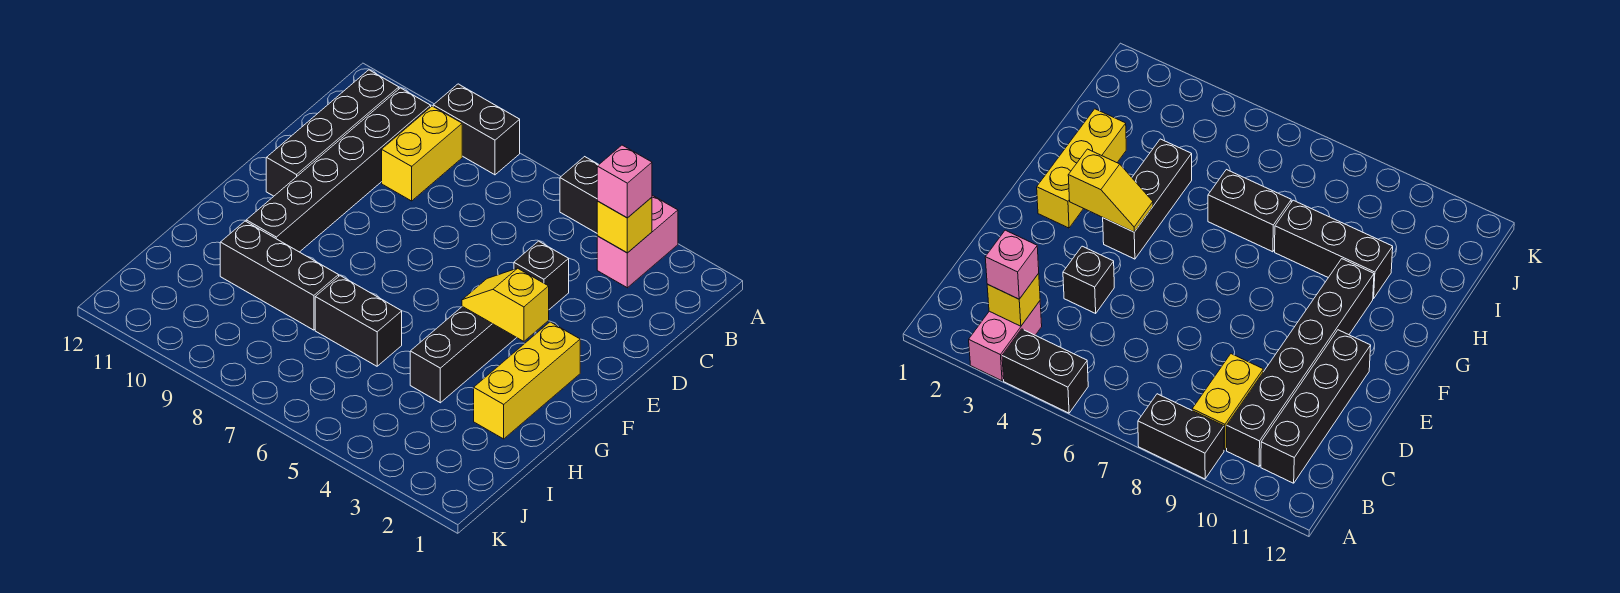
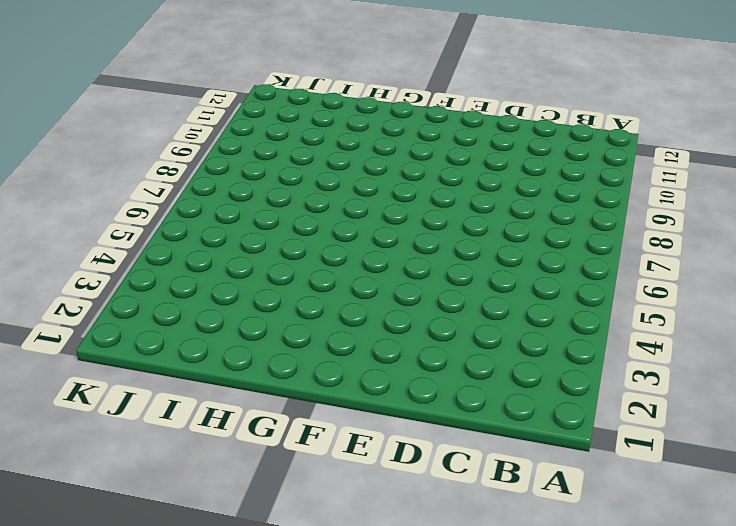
none -> pink brick A3:B3 level 1
none -> black brick A4:A5 level 1
none -> black brick A8:A9 level 1

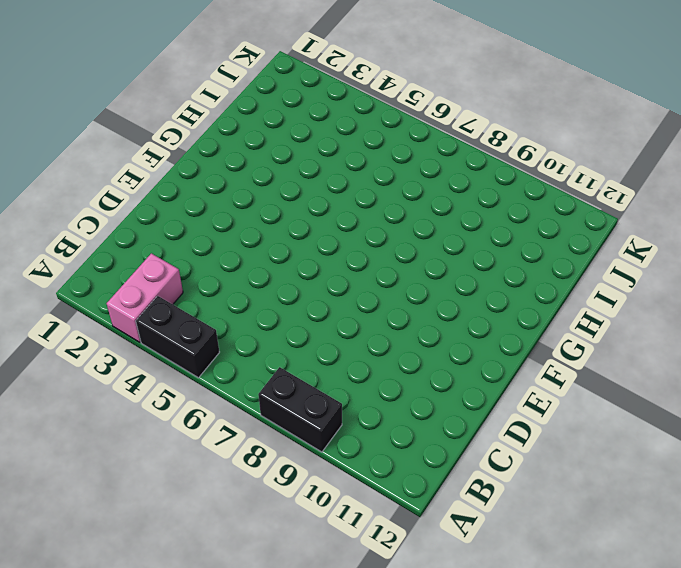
none -> yellow brick B9:C9 level 1
none -> black brick B10:G10 level 1
none -> black brick B11:E11 level 1

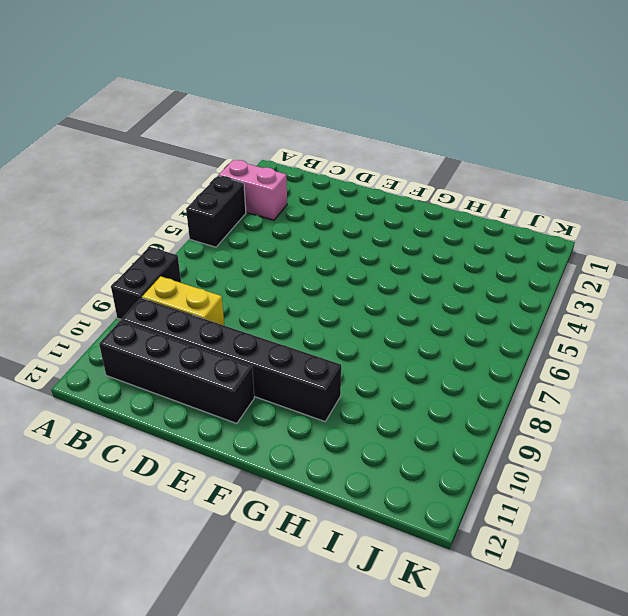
none -> black brick D4 level 1
none -> yellow brick F2:H2 level 1
none -> black brick F4:H4 level 1

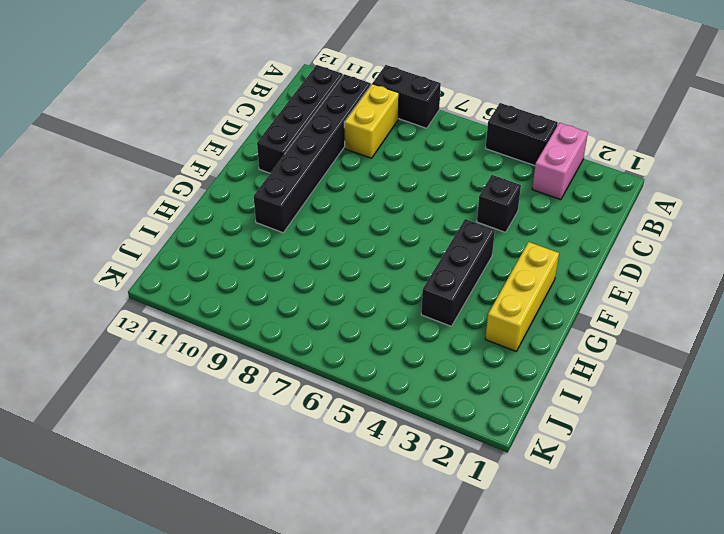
none -> black brick H6:H7 level 1
none -> black brick H8:H10 level 1
none -> yellow brick B3 level 2

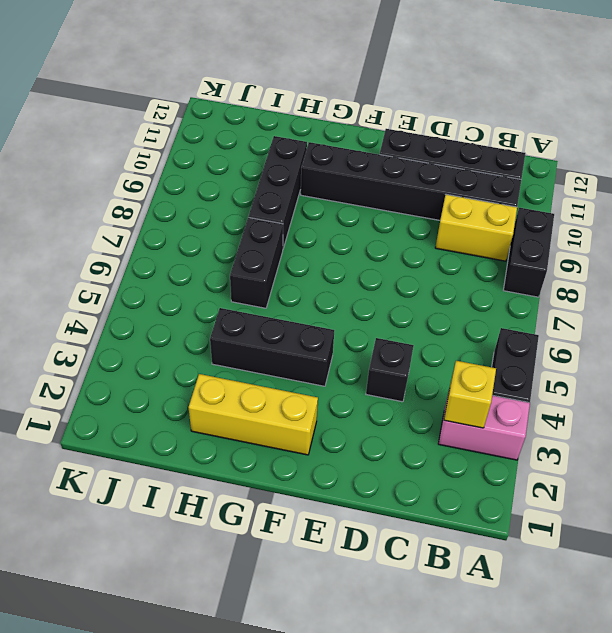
none -> yellow slope F3:F4 level 2 top 3
none -> pink brick B3 level 3

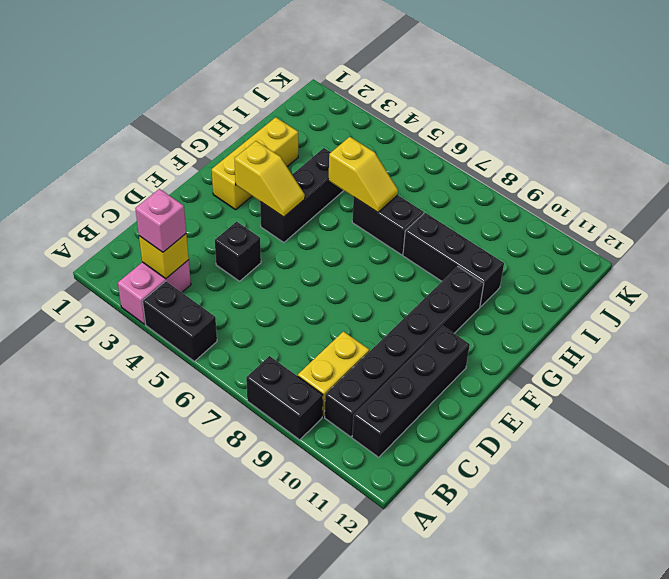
yellow slope H5:H6 level 2 top 5 -> none

